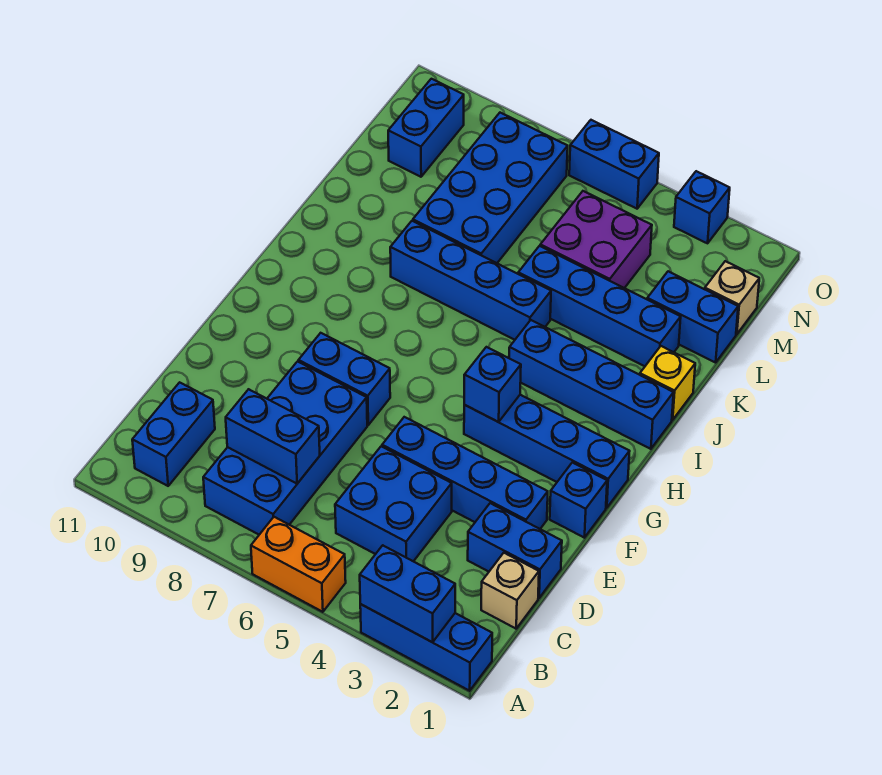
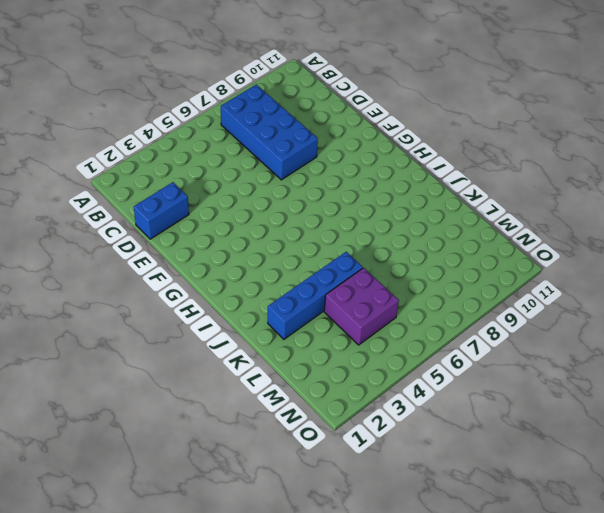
none -> blue brick A1:A3 level 1
none -> orange brick A5:A6 level 1
none -> blue brick B10:C10 level 1

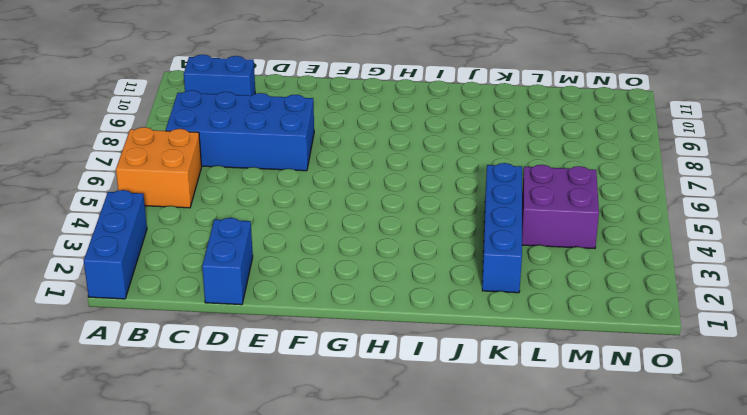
orange brick A5:B6 level 1 -> orange brick A5:A6 level 1
none -> tan brick C1 level 1
none -> blue brick C4:D5 level 1
none -> blue brick E2:E5 level 1

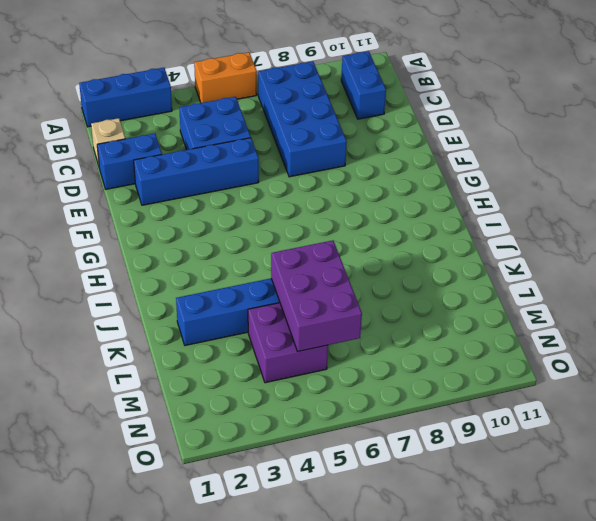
purple brick K5:M6 level 2 -> none
none -> blue brick F1 level 1
none -> blue brick F7:F8 level 1
none -> blue brick G1:G4 level 1

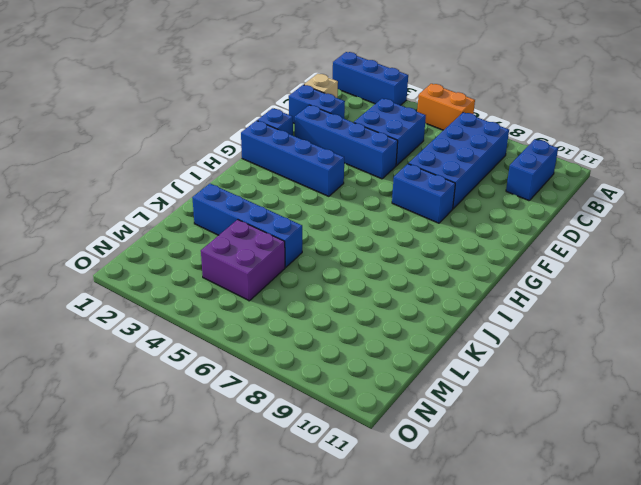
none -> blue brick I1:I4 level 1
none -> yellow brick J1 level 1
none -> blue brick J5:J8 level 1

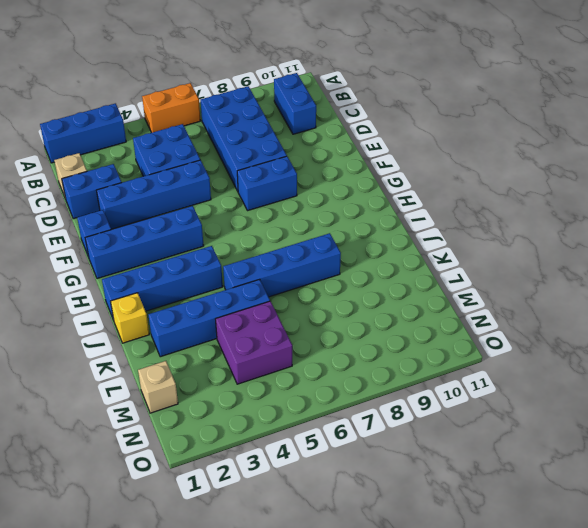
none -> blue brick K7:N8 level 1
none -> blue brick L1:L2 level 1
none -> blue brick M10:N10 level 1

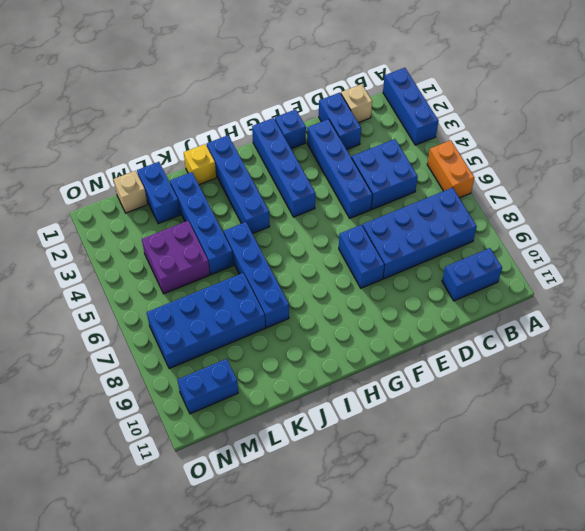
none -> blue brick O3 level 1
none -> blue brick O5:O6 level 1
none -> blue brick A2:A3 level 2

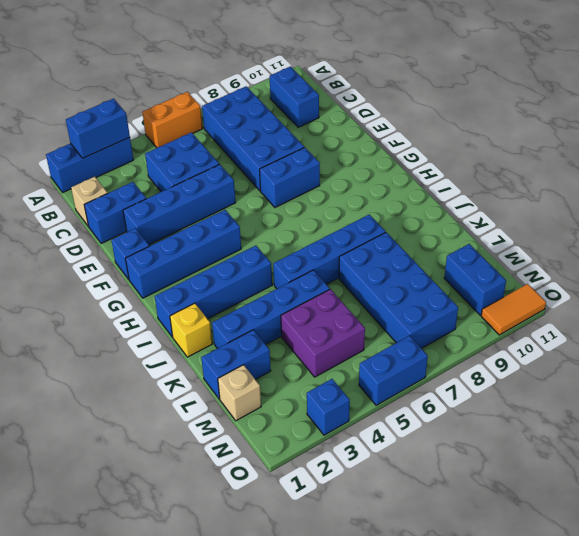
orange tile O10:O11 level 1 -> none
none -> blue brick C7:C8 level 2
none -> blue brick G4 level 2

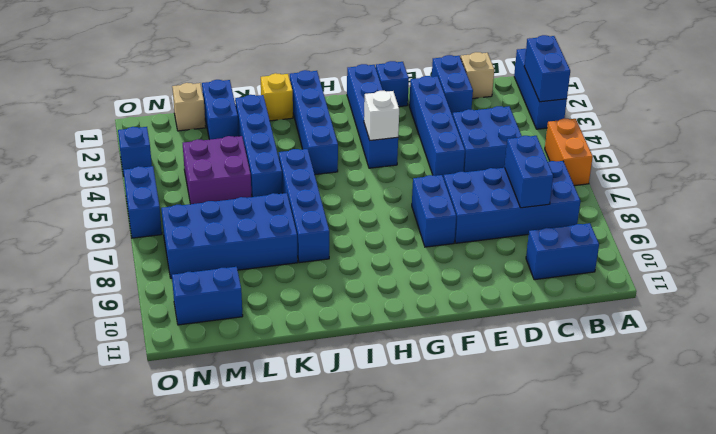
white brick G4 level 2 -> blue brick G4 level 2

